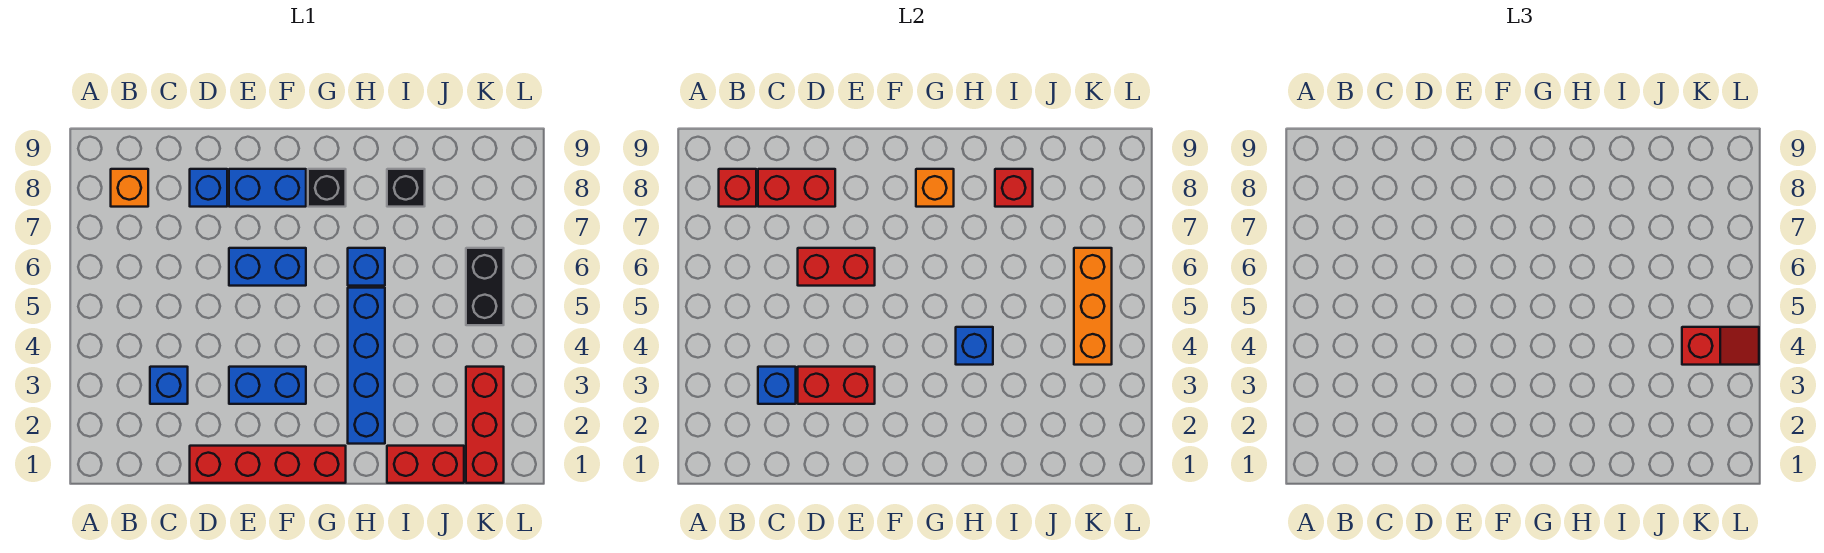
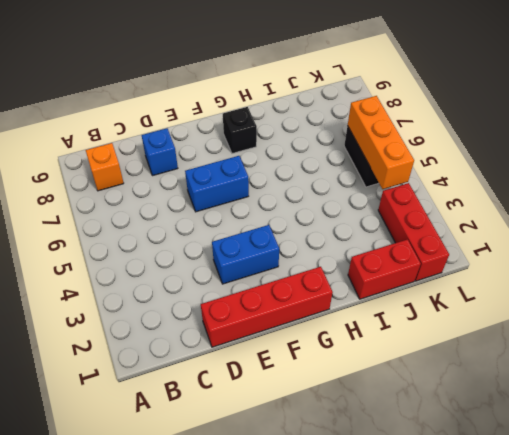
none -> blue brick C3 level 1
none -> blue brick E8:F8 level 1
none -> blue brick H2:H5 level 1

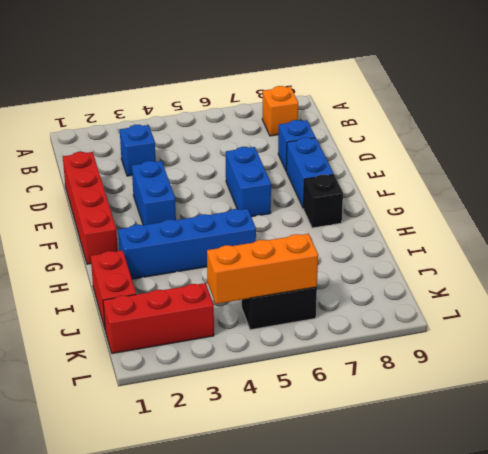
none -> blue brick H6 level 1
none -> black brick I8 level 1
none -> red brick B8 level 2

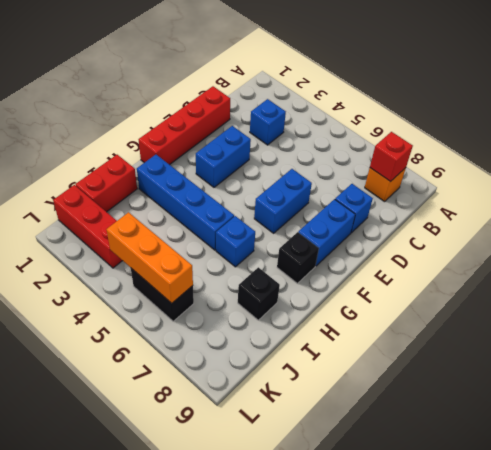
none -> blue brick C3 level 2
none -> red brick C8:D8 level 2
none -> red brick D3:E3 level 2

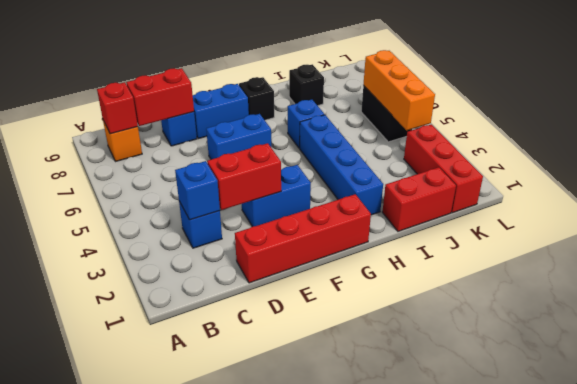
none -> red brick D6:E6 level 2
none -> orange brick G8 level 2
none -> blue brick H4 level 2

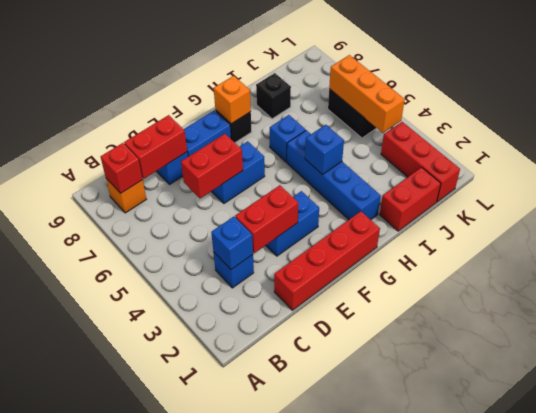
none -> red brick I8 level 2
none -> red slope K4:L4 level 3 top K

